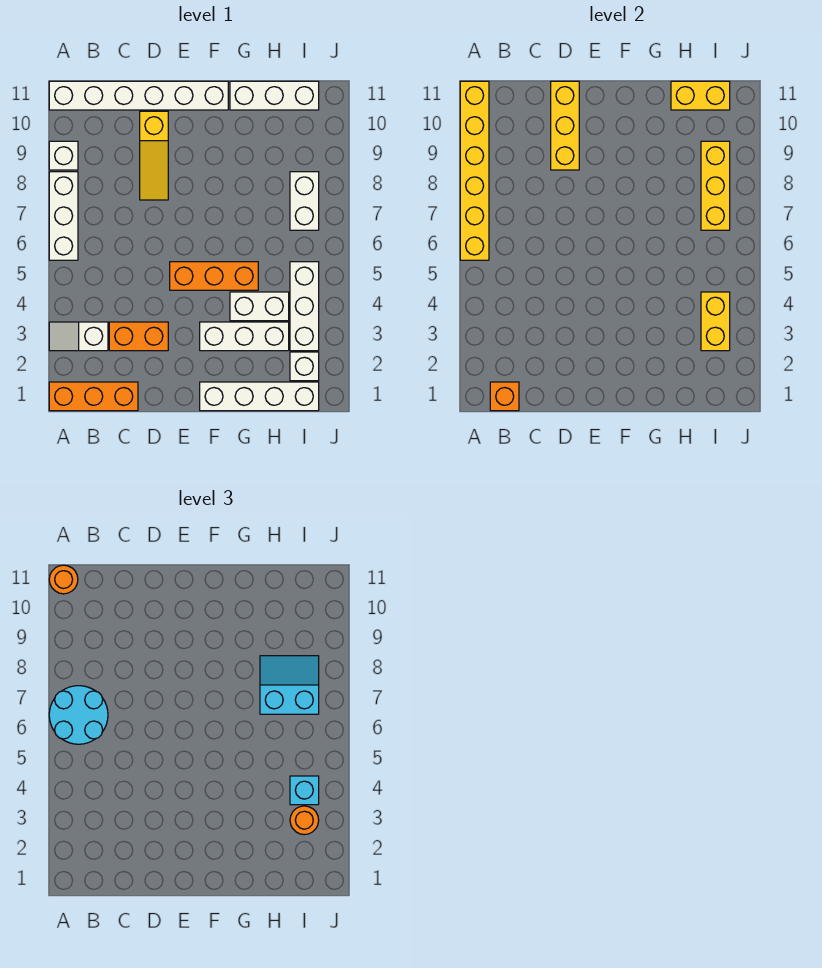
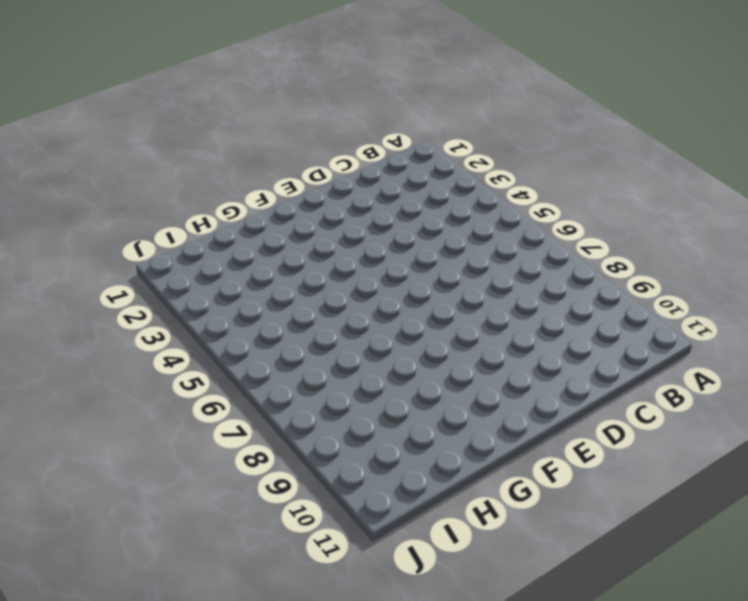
none -> orange brick A1:C1 level 1
none -> white slope A3:B3 level 1 top B
none -> white brick A6:A8 level 1

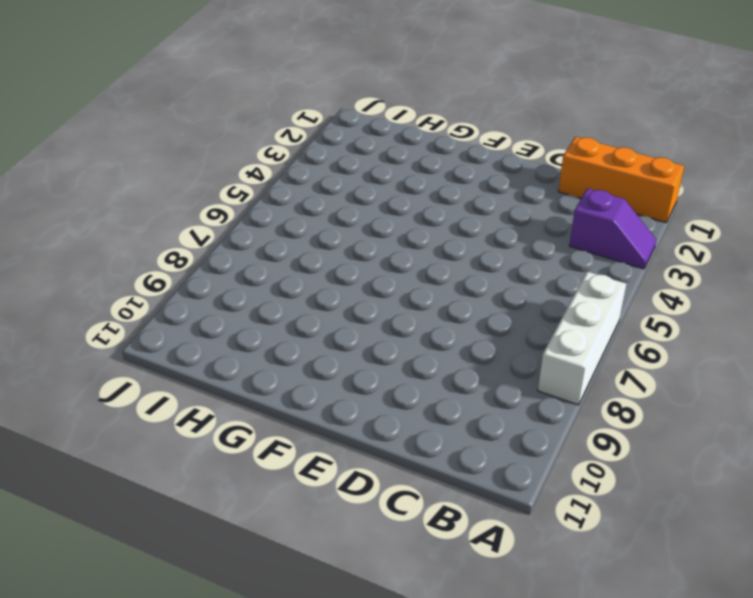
purple slope A3:B3 level 1 top B -> white slope A3:B3 level 1 top B
none -> white brick A9 level 1
none -> white brick A11:F11 level 1
none -> orange brick C3:D3 level 1

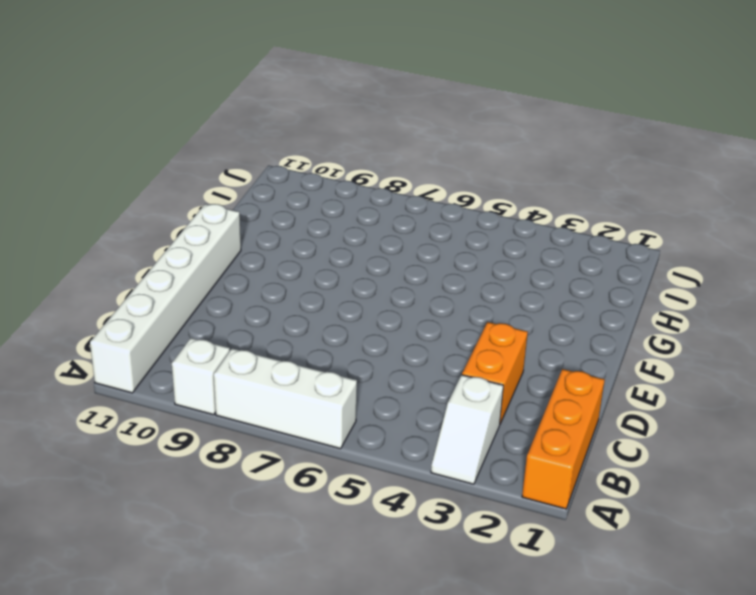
none -> yellow slope D8:D10 level 1 top 10
none -> orange brick E5:G5 level 1
none -> white brick F1:I1 level 1

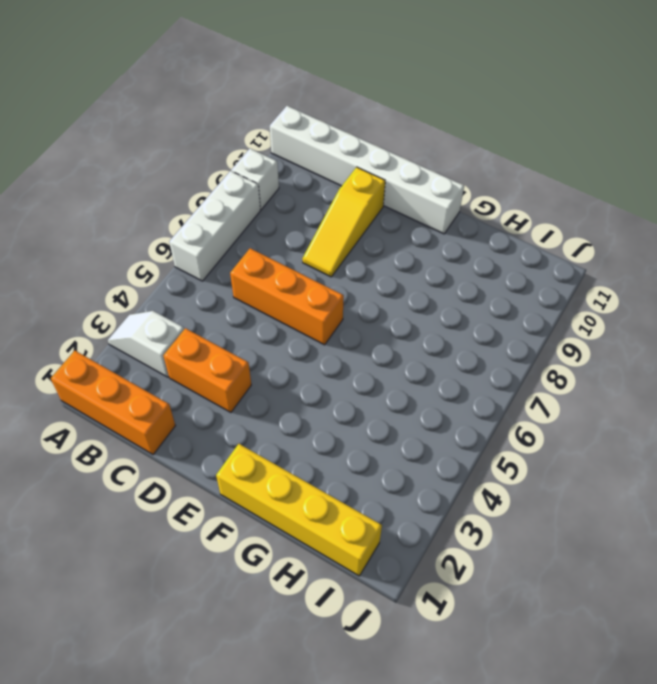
orange brick C6:E6 level 1 -> orange brick E5:G5 level 1
yellow brick F1:I1 level 1 -> white brick F1:I1 level 1
none -> white brick F3:H3 level 1
none -> white brick G4:H4 level 1
none -> white brick G11:I11 level 1

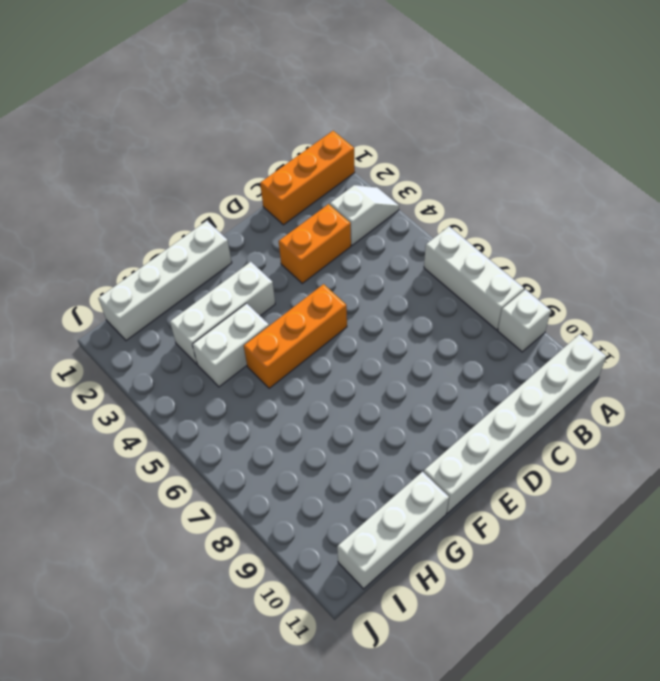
none -> yellow slope D8:D10 level 1 top 10
none -> white brick I2 level 1
none -> white brick I3:I5 level 1

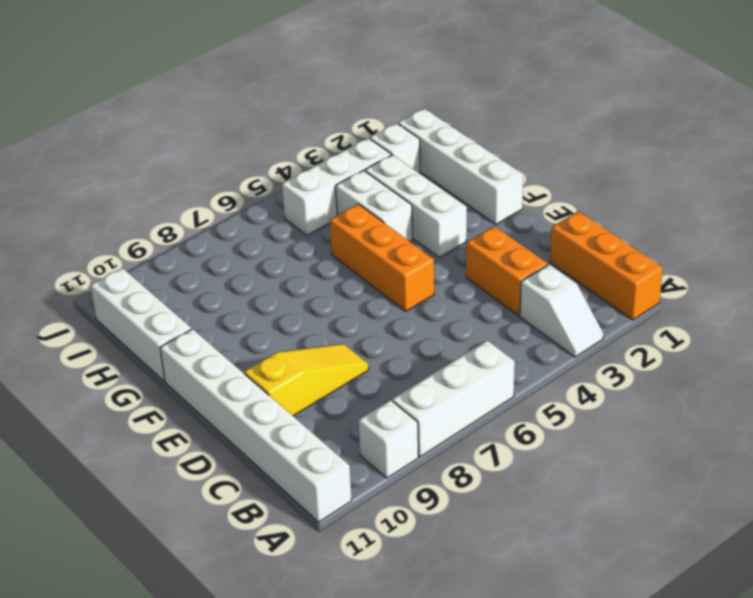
none -> white brick I7:I8 level 1
none -> yellow brick A6:A11 level 2
none -> orange brick B1 level 2

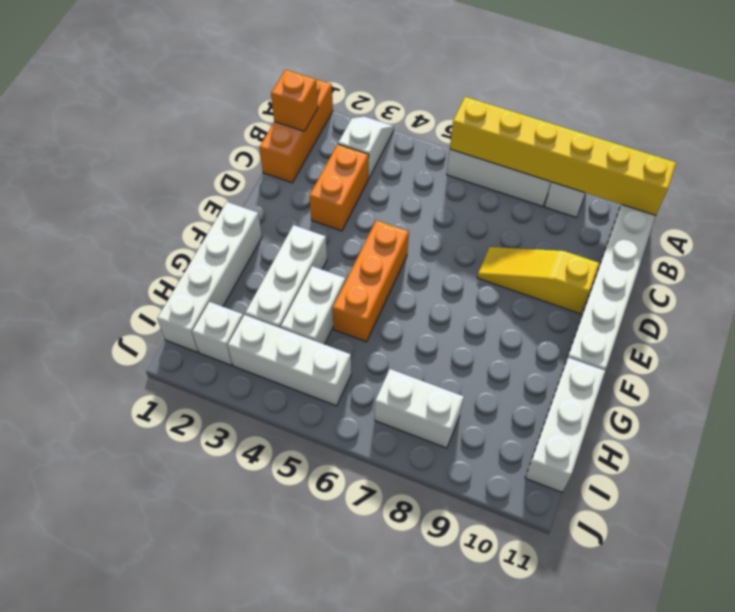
none -> yellow brick D9:D11 level 2
none -> yellow brick H11:I11 level 2
none -> yellow brick I3:I4 level 2

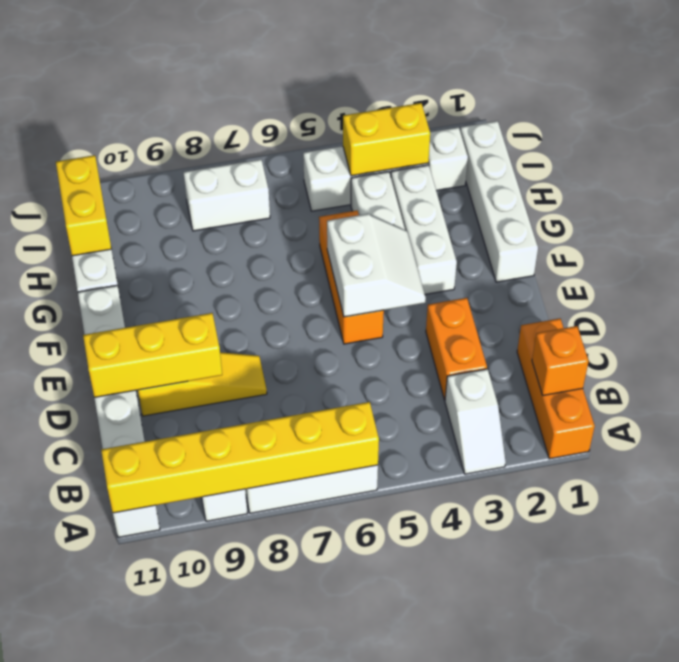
white slope E4:F5 level 2 top 5 -> none
none -> yellow brick I7:I9 level 2
none -> cyan round brick A6:B7 level 3
none -> orange round brick A11 level 3

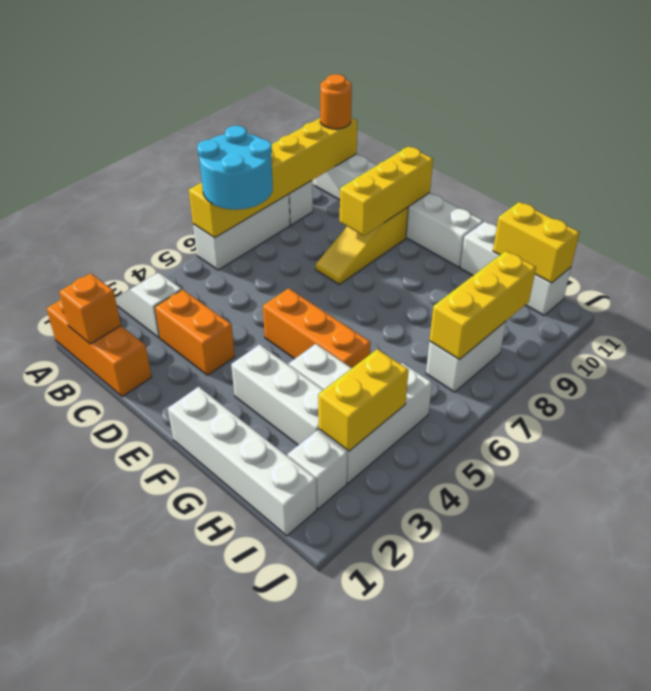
none -> cyan slope H7:I8 level 3 top 7
none -> orange round brick I3 level 3
none -> cyan brick I4 level 3

